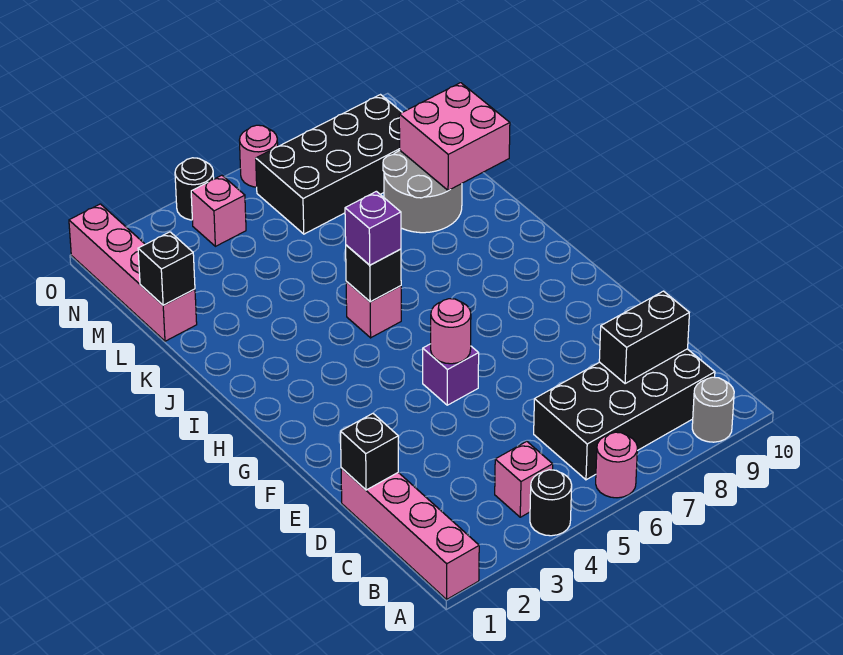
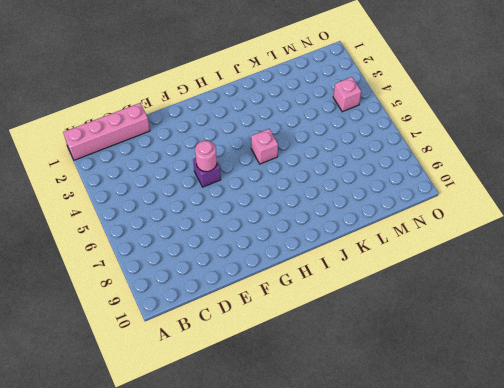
none -> black round brick A4 level 1
none -> pink round brick A6 level 1
none -> grey round brick A9 level 1

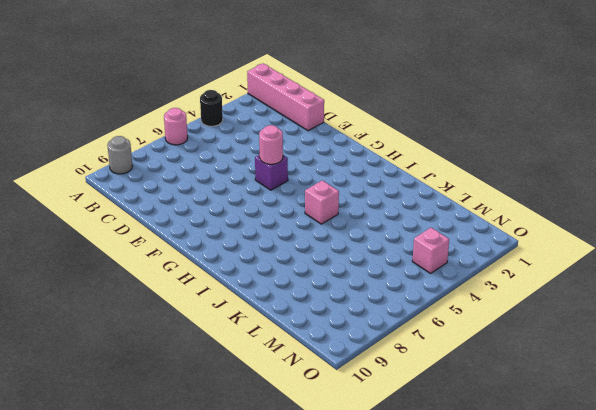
none -> pink brick B4 level 1
none -> black brick B6:C9 level 1
none -> grey round brick K8:L9 level 1

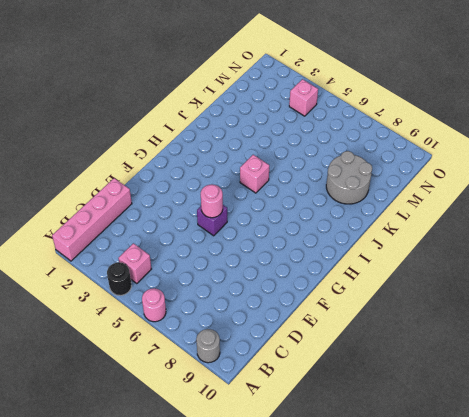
none -> black brick B6:C9 level 1
none -> pink brick L1:O1 level 1
none -> black brick M6:N9 level 1

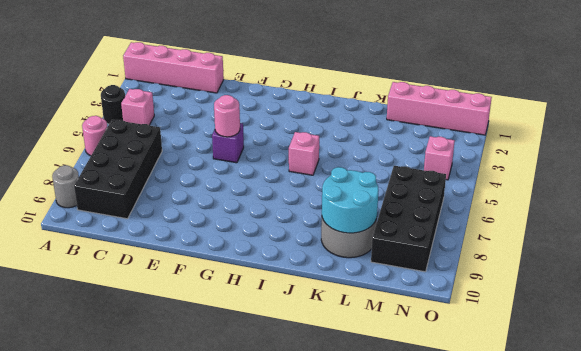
cyan round brick K8:L9 level 2 -> pink brick K9:L10 level 2
none -> black round brick O4 level 1
none -> pink round brick O6 level 1
none -> black brick C8:C9 level 2

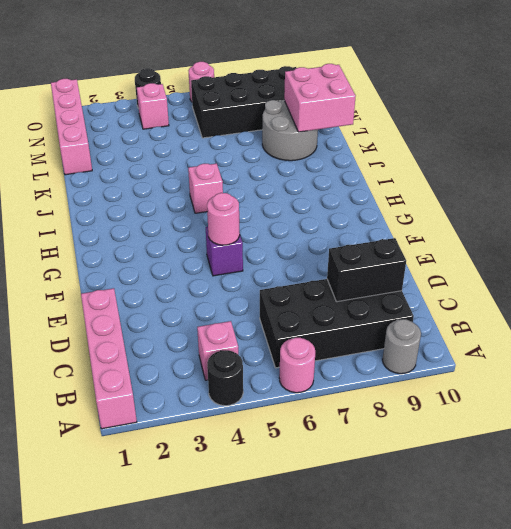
none -> black brick D1 level 2
none -> black brick I5 level 2
none -> black brick L1 level 2

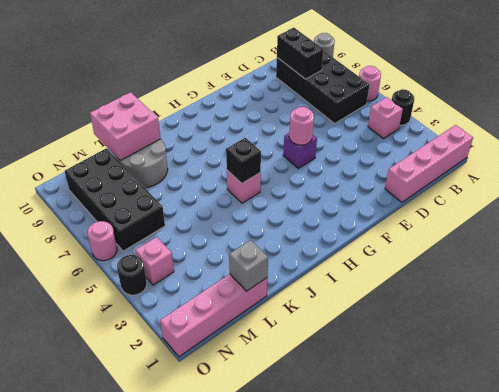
grey brick L1 level 2 -> black brick L1 level 2
none -> black brick D1 level 2
none -> purple brick I5 level 3

